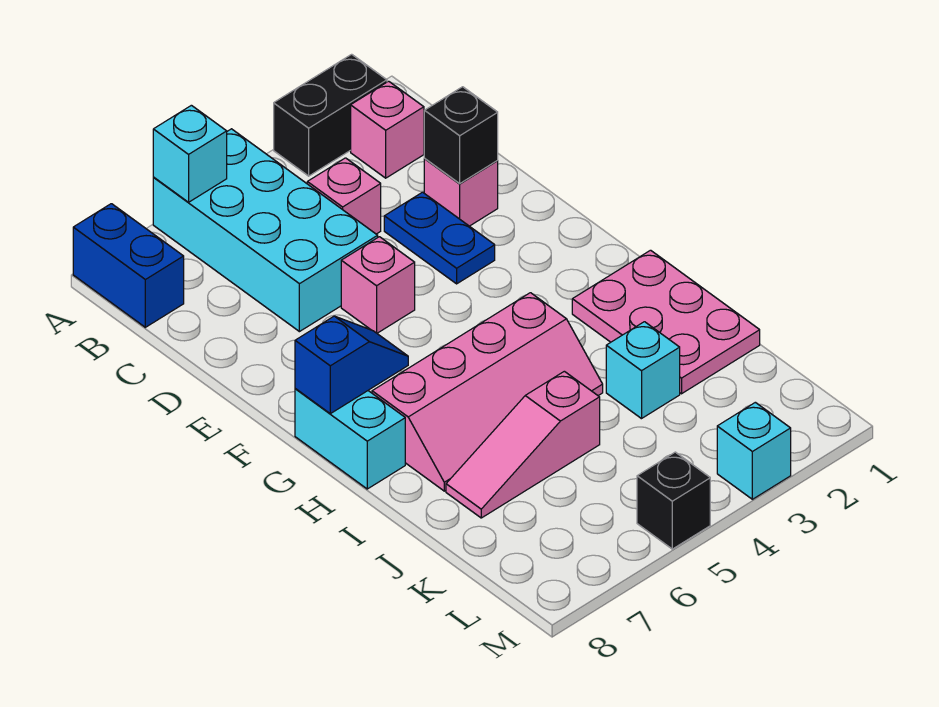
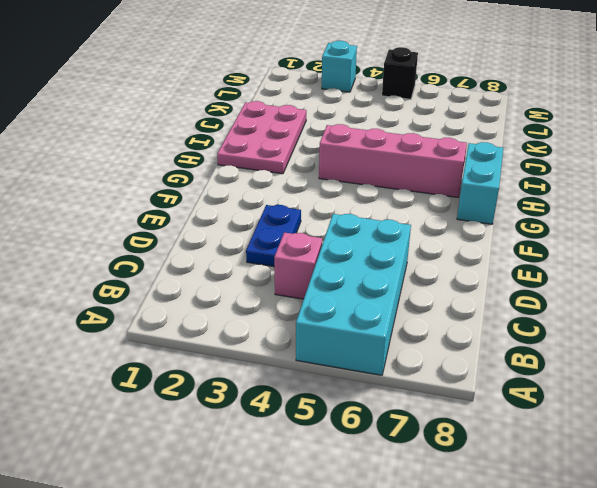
none -> black brick A2:A3 level 1
none -> blue brick A8:B8 level 1
none -> pink brick B2 level 1

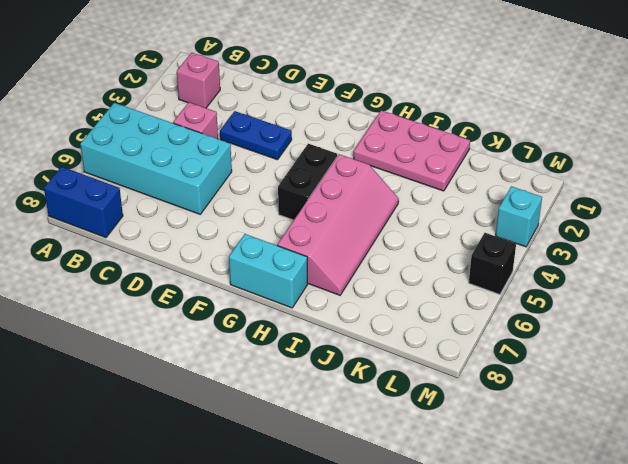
black brick G4:G5 level 1 -> black brick A2:A3 level 1
none -> pink brick D2 level 1
none -> pink brick E5 level 1
none -> cyan brick J3 level 1

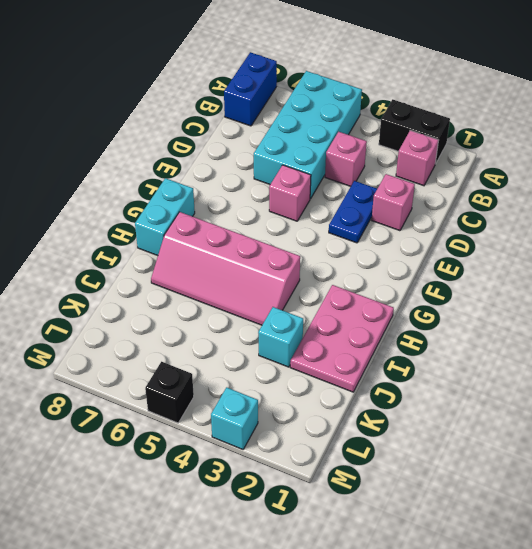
none -> pink slope J5:J7 level 1 top 5
none -> cyan brick A6 level 2
none -> black brick D2 level 2

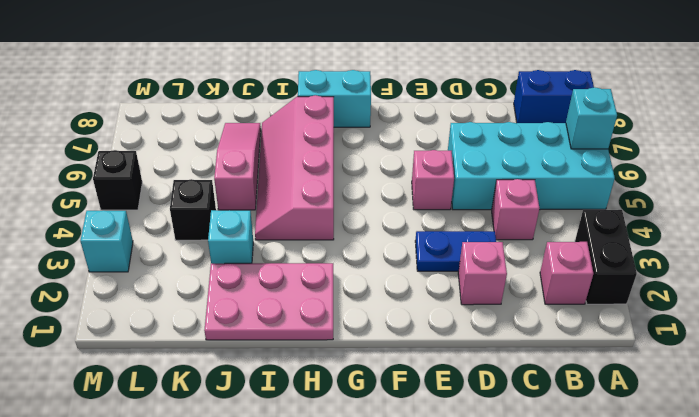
black brick K4 level 1 -> black brick D2 level 2
none -> blue slope G7:G8 level 2 top 8

